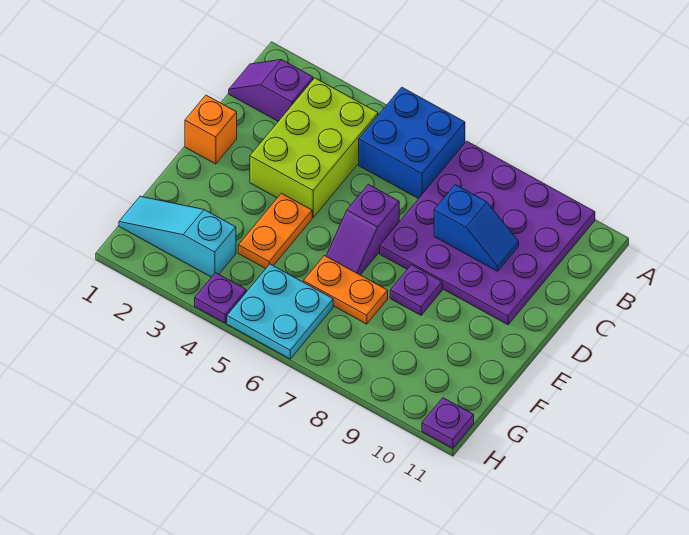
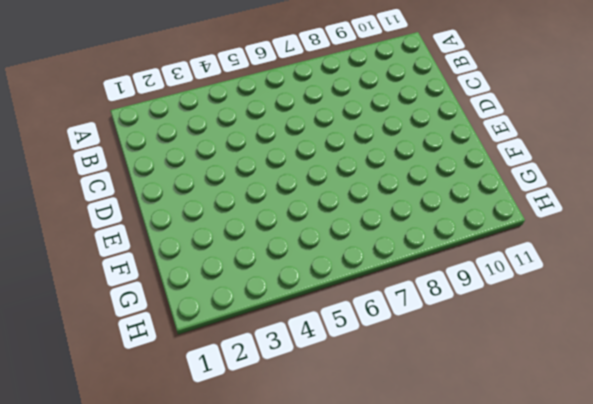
none -> blue brick A5:B6 level 1
none -> purple plate A7:D10 level 1
none -> purple slope B1:B2 level 1 top 2

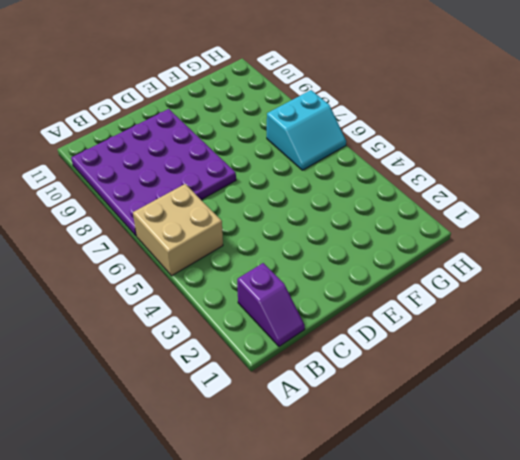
tan brick A5:B6 level 1 -> blue brick A5:B6 level 1
cyan slope G6:H7 level 1 top 7 -> cyan plate G5:H6 level 1
none -> lime brick B3:D4 level 1
none -> orange brick D1 level 1
none -> purple slope D6:E6 level 1 top D

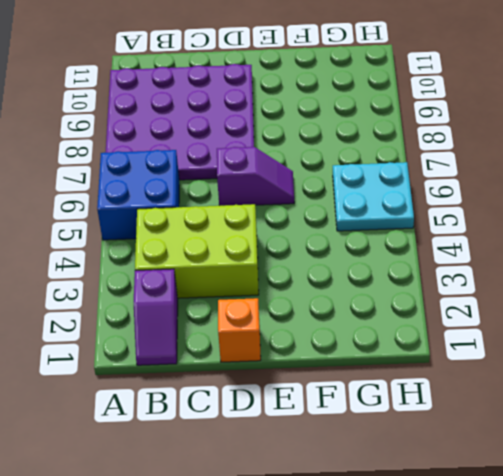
none -> orange plate E4:F4 level 1
none -> purple plate E8 level 1
none -> orange plate F6:F7 level 1

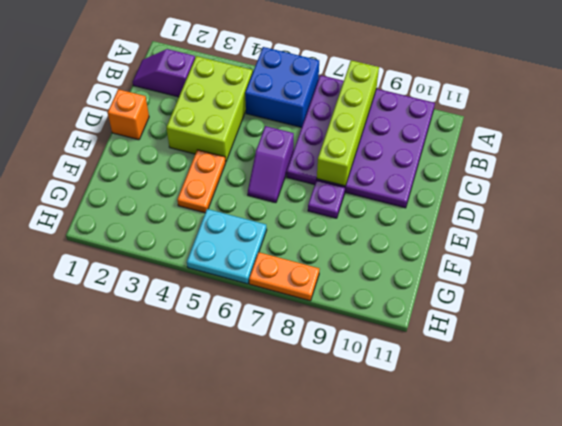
lime brick A8:D8 level 2 -> blue slope C8:C9 level 2 top 8
orange plate H7:H8 level 1 -> orange plate F6:F7 level 1
none -> cyan slope G1:G3 level 1 top 3
none -> purple plate H4 level 1
none -> purple plate H11 level 1

